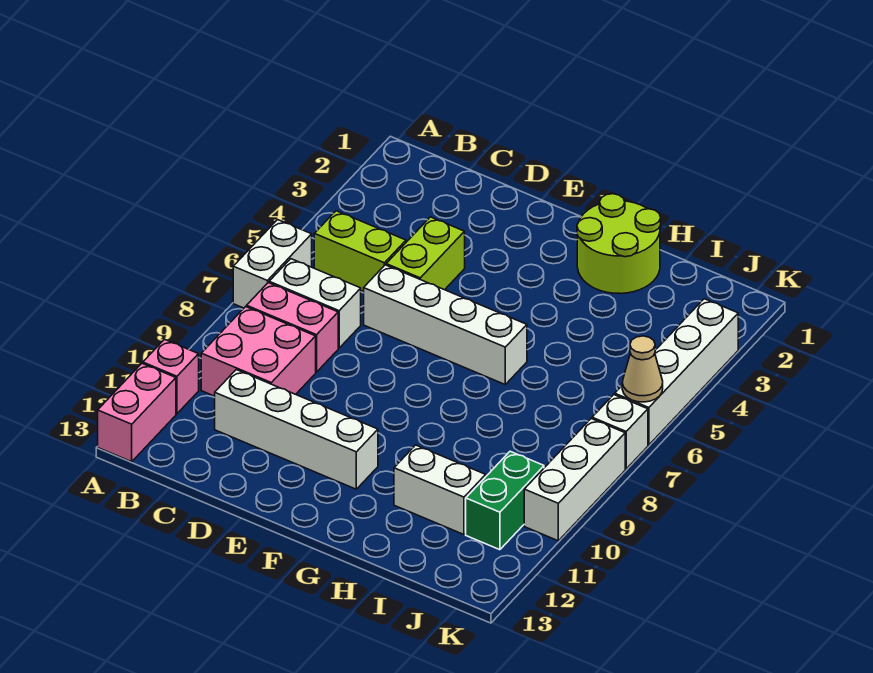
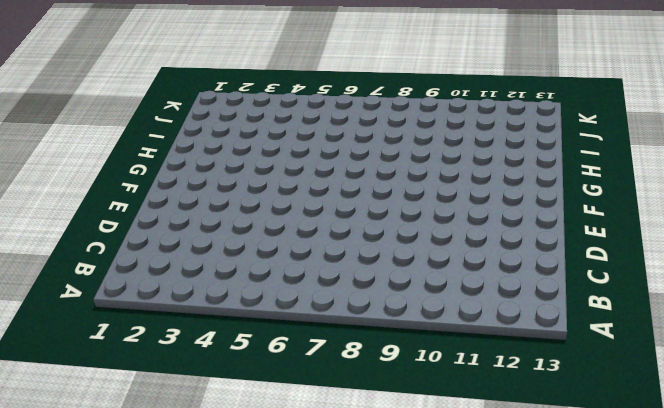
none -> white brick A6:A7 level 1
none -> pink brick A11 level 1
none -> pink brick A12:A13 level 1

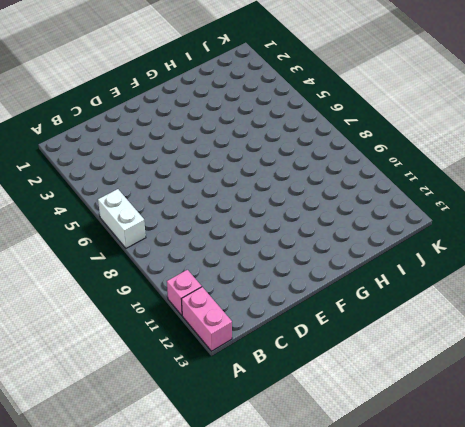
none -> lime brick B5:C5 level 1
none -> white brick B7:C7 level 1
none -> pink brick B8:C8 level 1

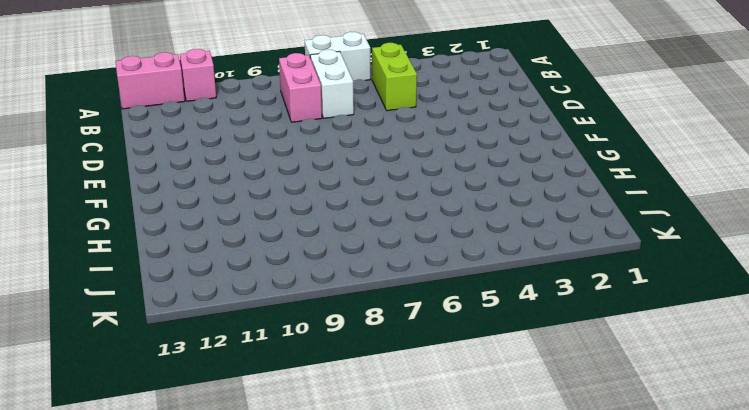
none -> pink brick B9:C10 level 1
none -> white brick C11:F11 level 1
none -> lime brick D4:D5 level 1

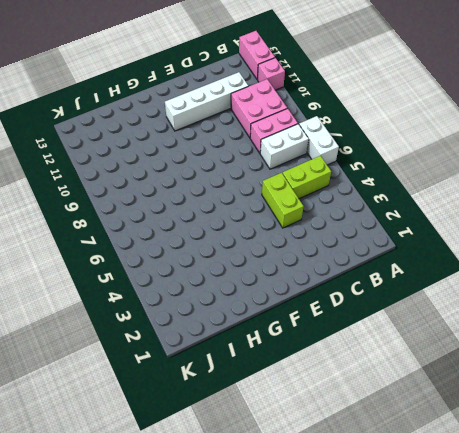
none -> white brick D6:G6 level 1
none -> lime round brick G1:H2 level 1
none -> white brick H11:I11 level 1

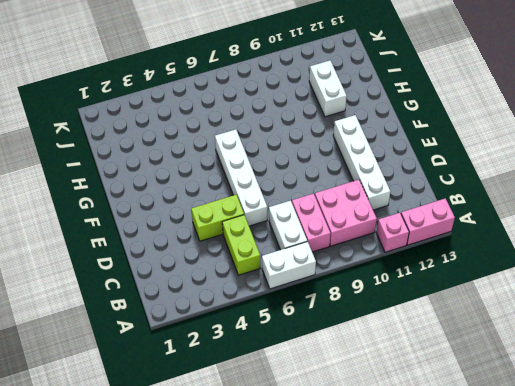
none -> lime round brick G1:H2 level 1
none -> green brick J10:J11 level 1
none -> white brick K3:K6 level 1

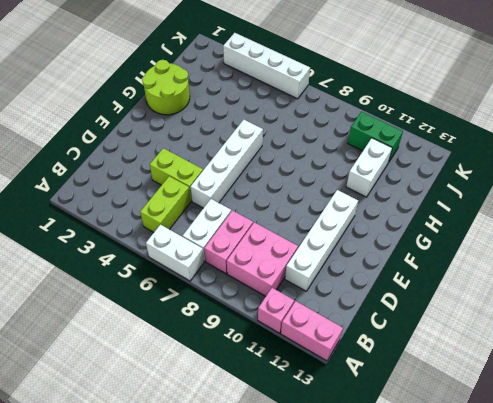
none -> white brick K7 level 1
none -> white brick K8:K10 level 1
none -> tan cone K6 level 2

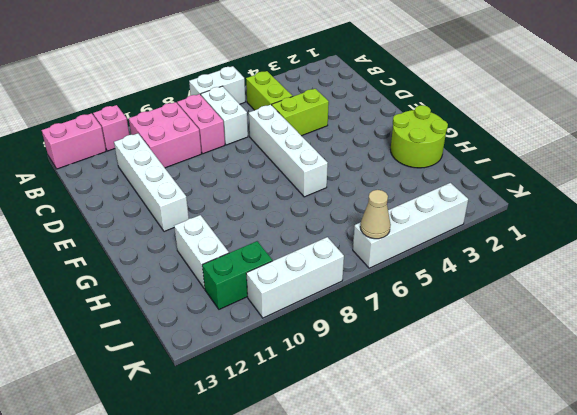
none -> white brick K7 level 1

